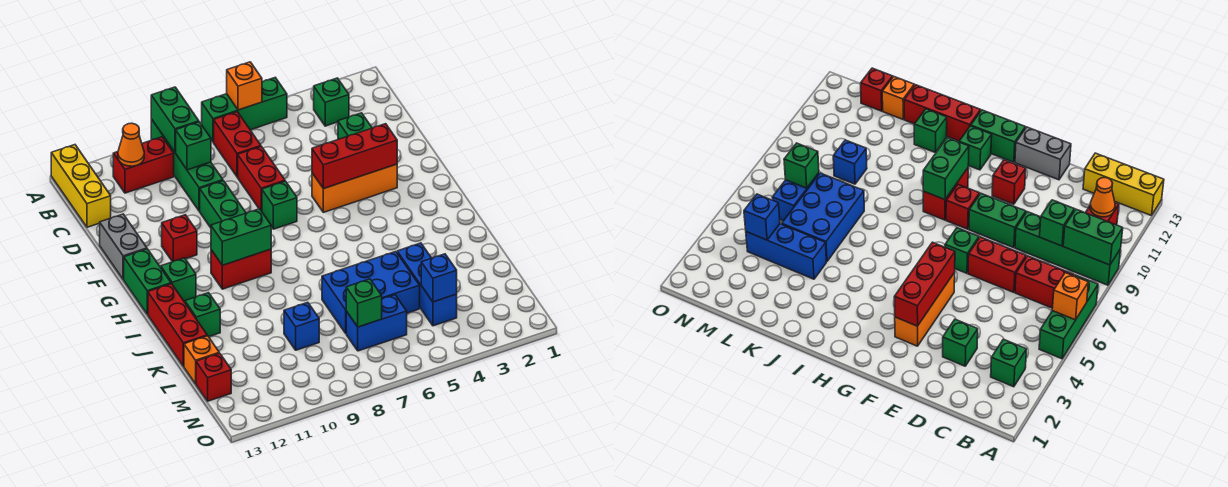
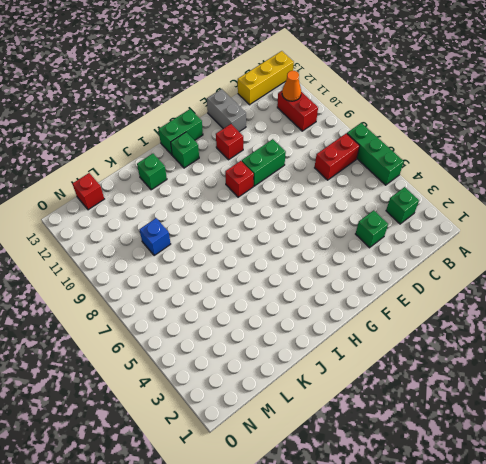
grey brick E12:E13 level 1 -> grey brick E13:F13 level 1
none -> green brick A9:D9 level 1
none -> red brick D7:E7 level 1
none -> orange brick F3:F5 level 1
none -> green brick F7 level 1

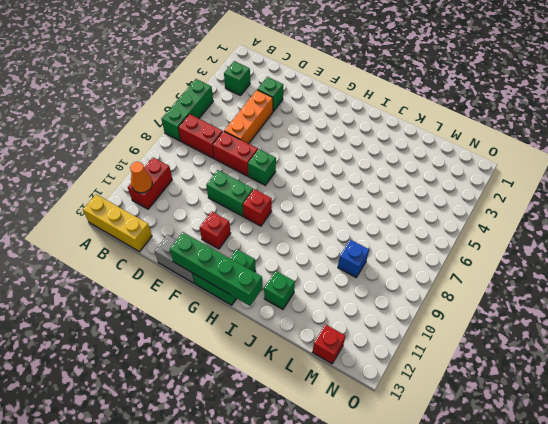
orange brick D4:D6 level 1 -> orange brick F3:F5 level 1
green brick F13:I13 level 2 -> green brick A9:D9 level 1
none -> red brick H9:H10 level 1
none -> red brick I13:K13 level 1
none -> blue brick K4:M4 level 1
none -> blue brick K5:L7 level 1

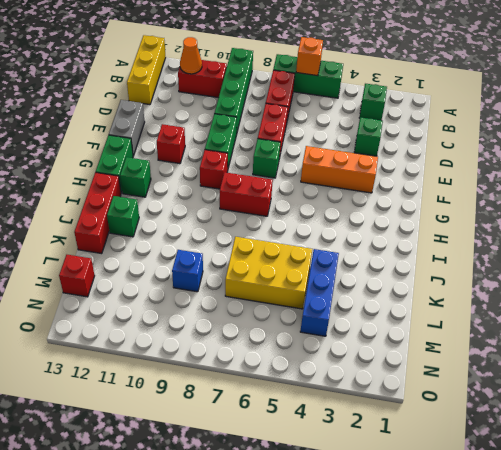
red brick H7:H8 level 1 -> red brick H9:H10 level 1
yellow brick K5:L7 level 1 -> blue brick K5:L7 level 1
none -> orange brick L13 level 1
none -> blue brick M6:M7 level 1
none -> green brick A9:B9 level 2
none -> green brick C9 level 2

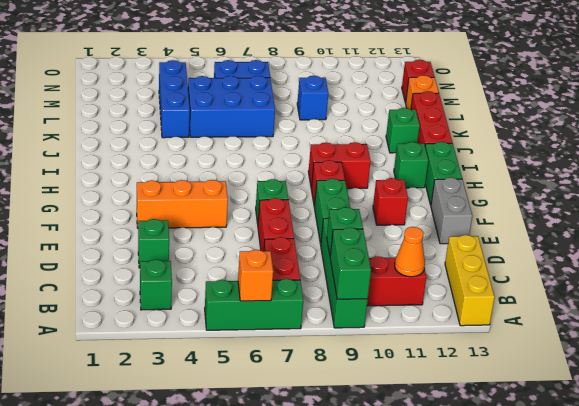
none -> red brick F3:F5 level 2
none -> green brick H9:H10 level 2
none -> blue brick M4 level 2
none -> green brick M7 level 2

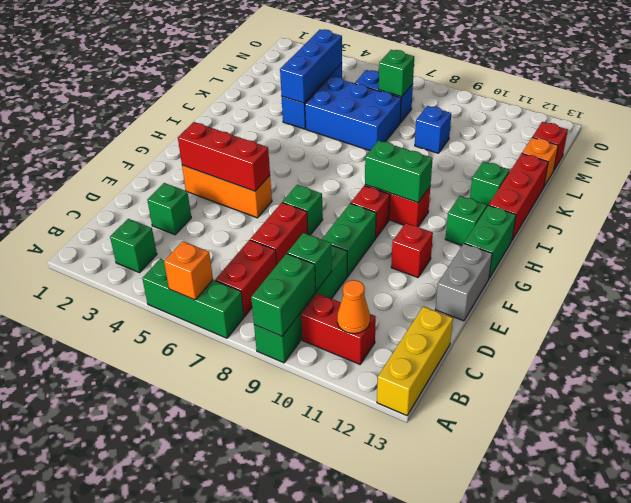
blue brick K4:M4 level 2 -> blue brick M4 level 2

